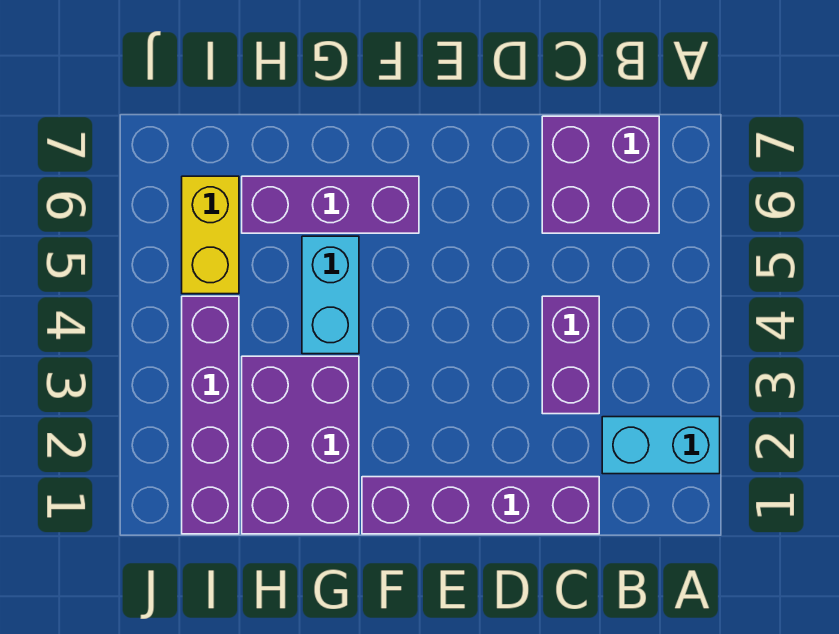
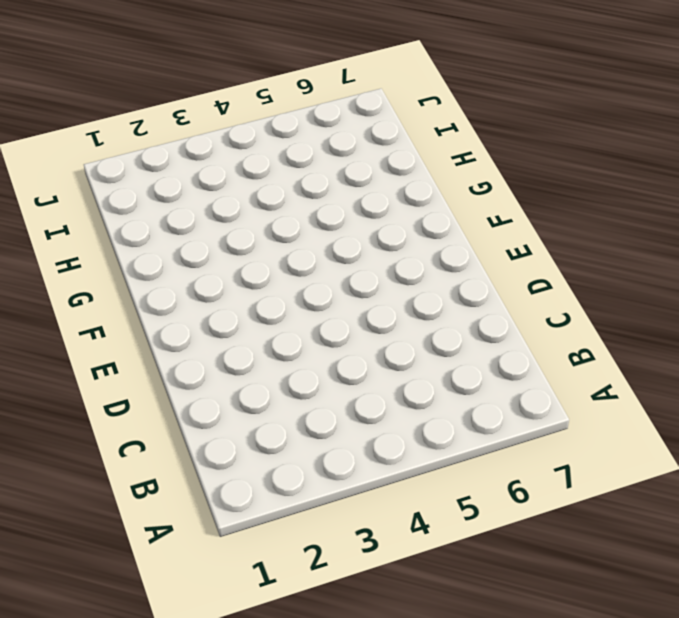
none -> cyan brick A2:B2 level 1
none -> purple brick B6:C7 level 1

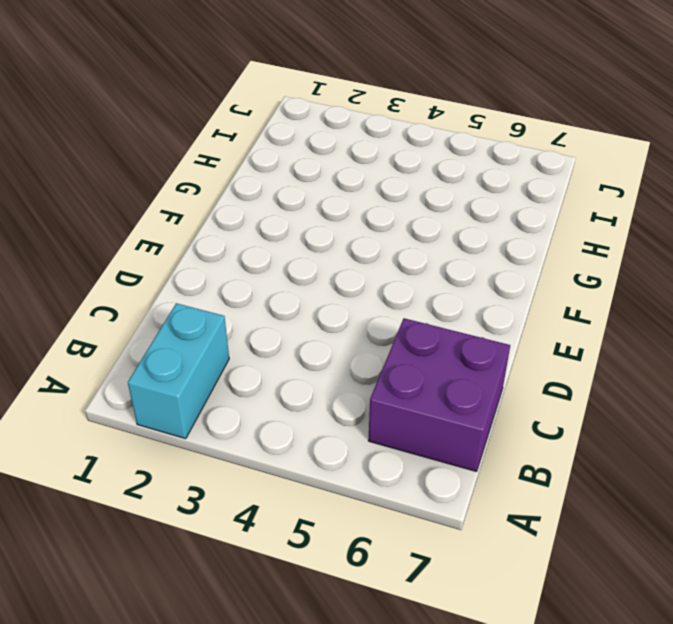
none -> purple brick C1:F1 level 1
none -> purple brick C3:C4 level 1

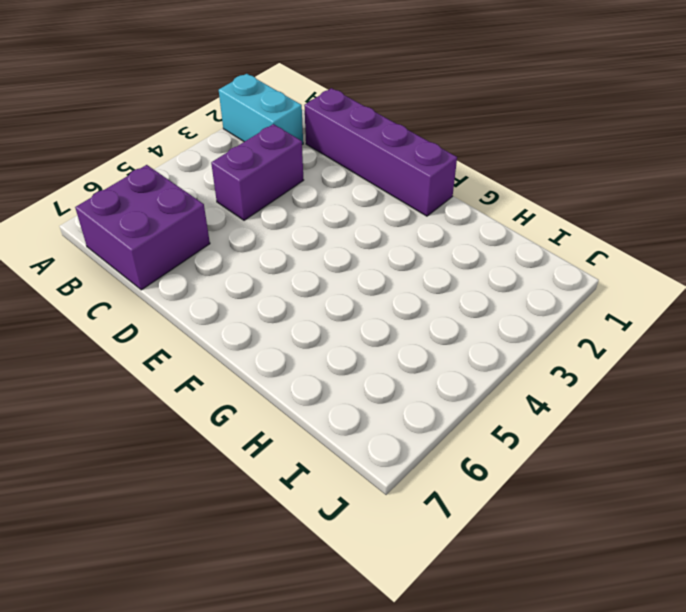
none -> purple brick F6:H6 level 1
none -> purple brick G1:H3 level 1

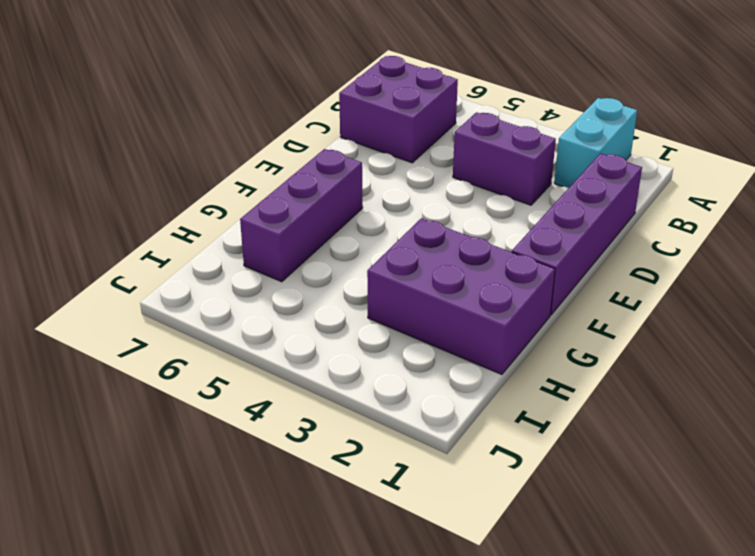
none -> cyan brick G4:G5 level 1
none -> purple brick I1:I4 level 1

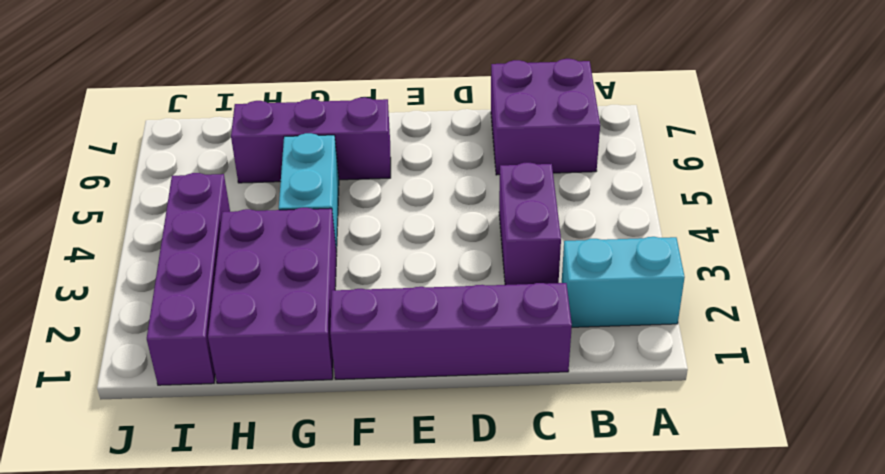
none -> yellow brick I5:I6 level 1

